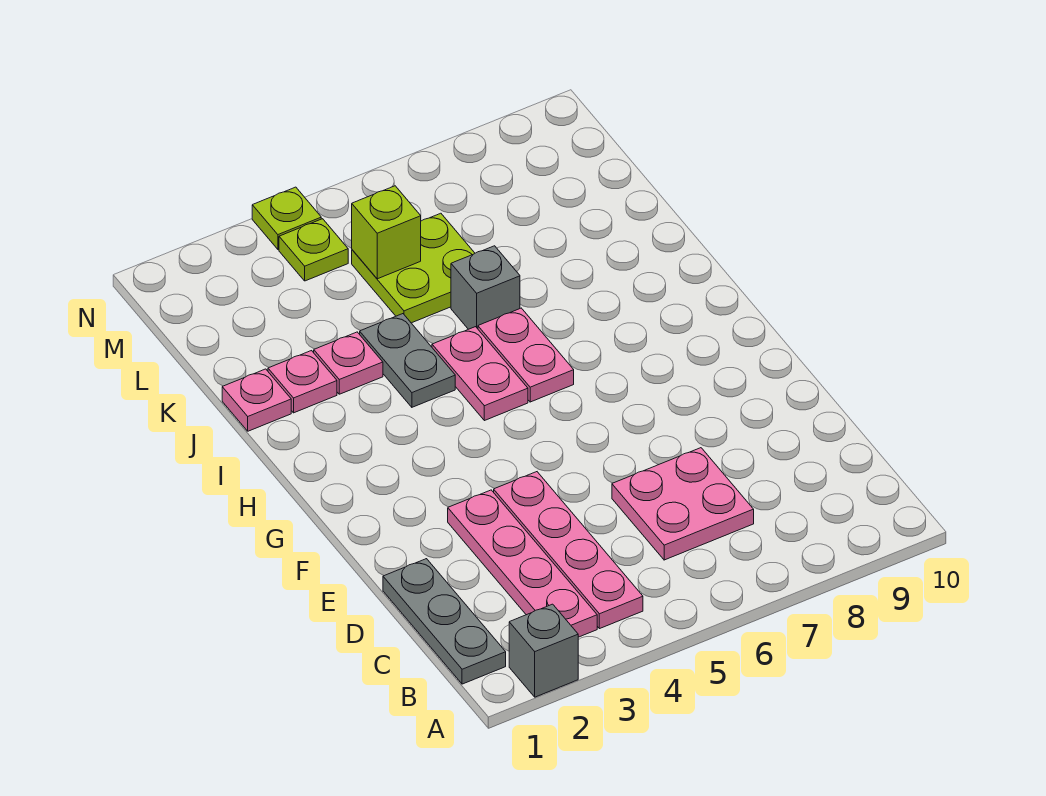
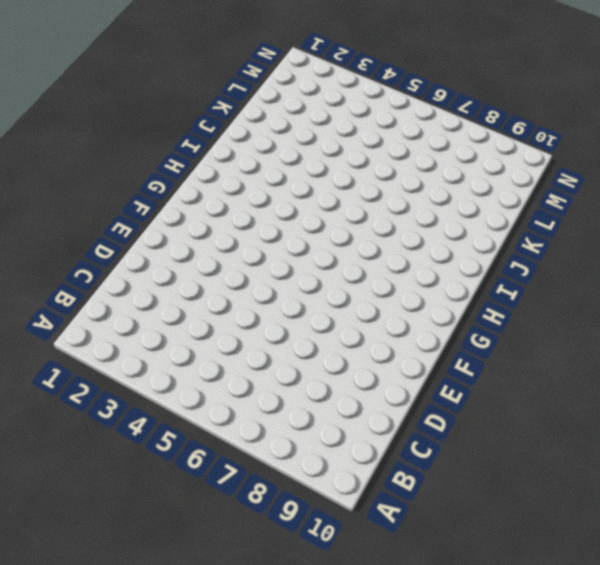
none -> grey brick A2 level 1
none -> grey plate B1:D1 level 1
none -> pink plate B3:E3 level 1

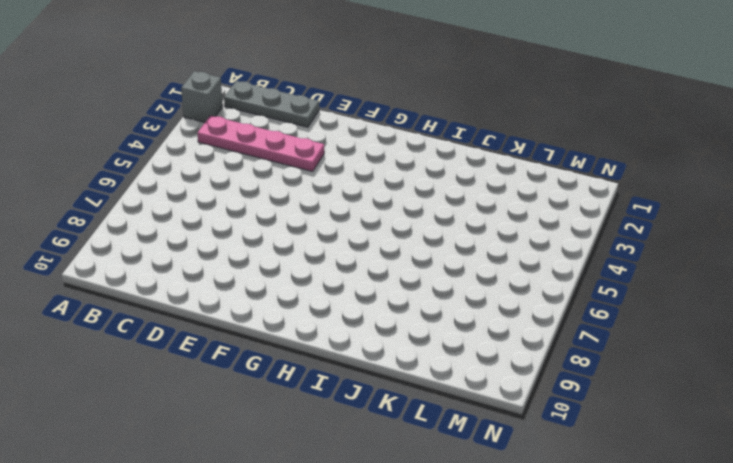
none -> pink plate B4:E4 level 1
none -> pink plate C6:D7 level 1
none -> pink plate H5:I5 level 1

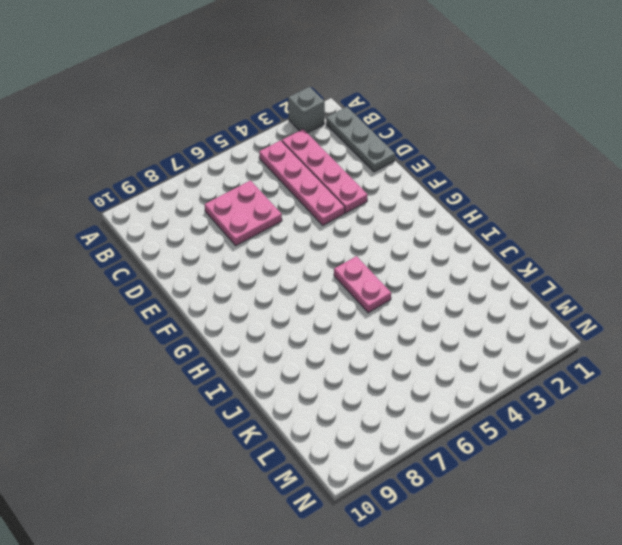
none -> pink plate H6:I6 level 1
none -> grey plate I4:J4 level 1
none -> pink plate J1 level 1

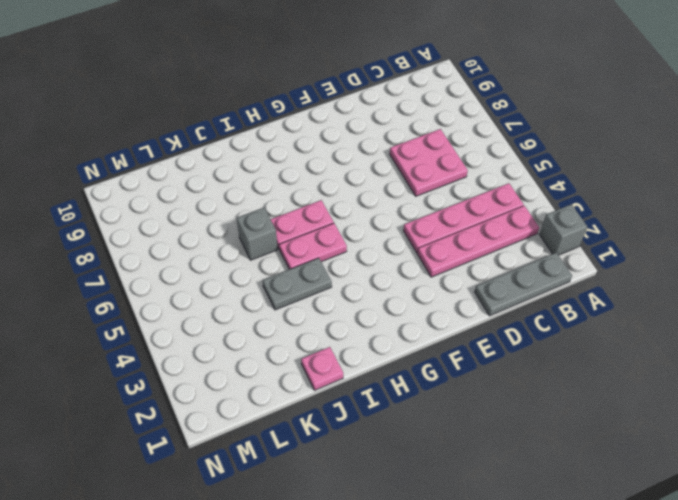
none -> pink plate J2 level 1
none -> pink plate J3 level 1
none -> lime plate K5:L6 level 1

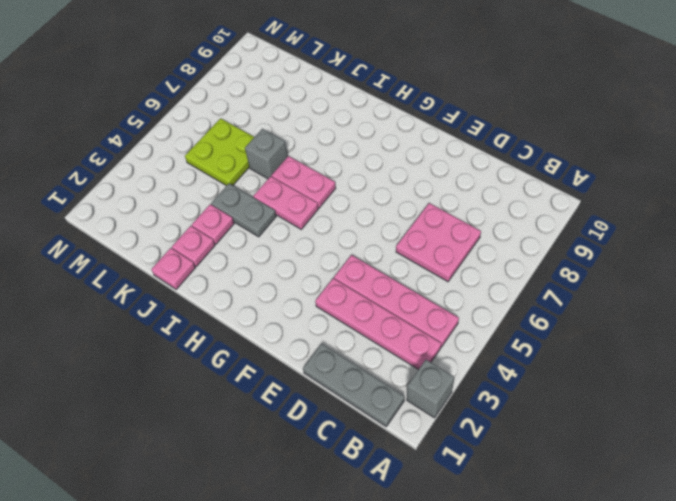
none -> lime plate M4 level 1
none -> lime plate N4 level 1
none -> lime brick L5 level 2

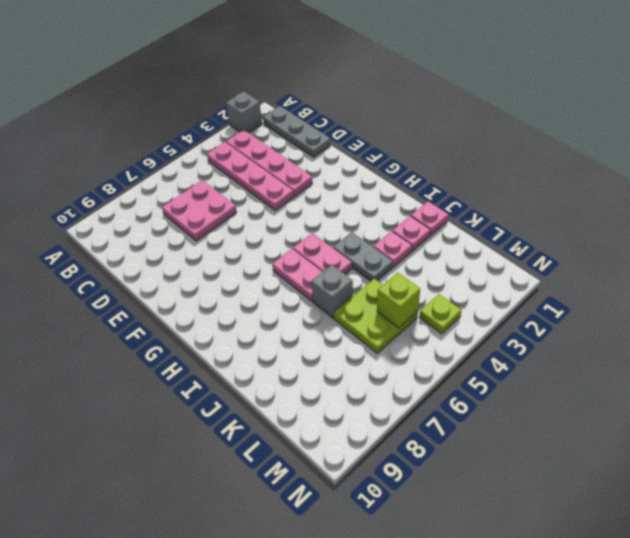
none -> lime plate N4 level 1

